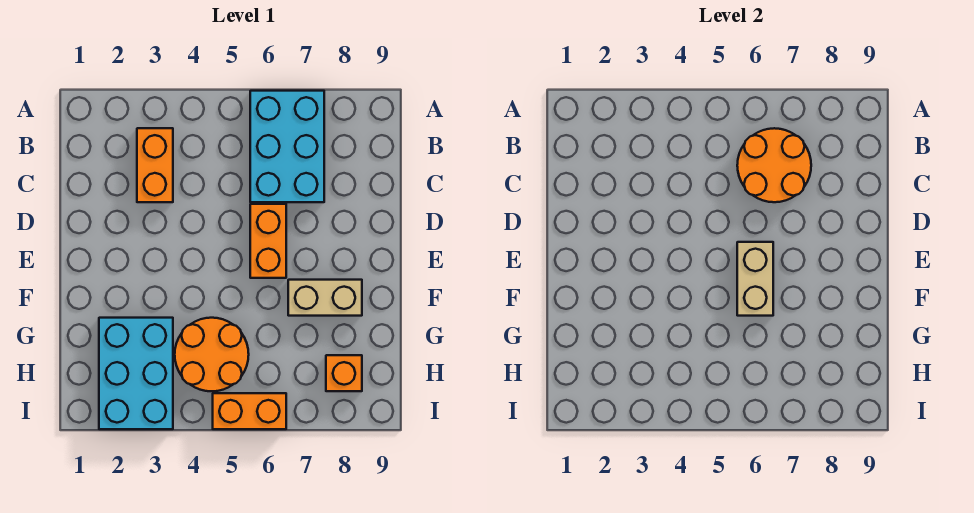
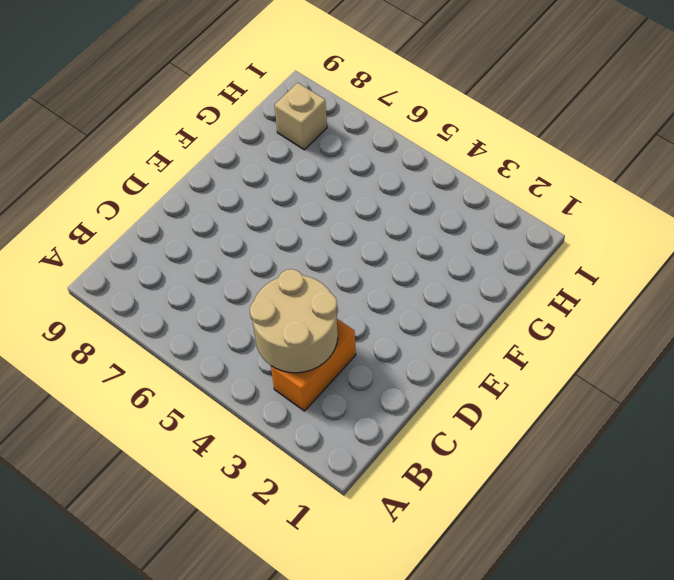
tan round brick B3:C4 level 2 -> none
tan brick H8 level 1 -> orange brick H8 level 1
none -> cyan brick A6:C7 level 1
none -> orange brick D6:E6 level 1

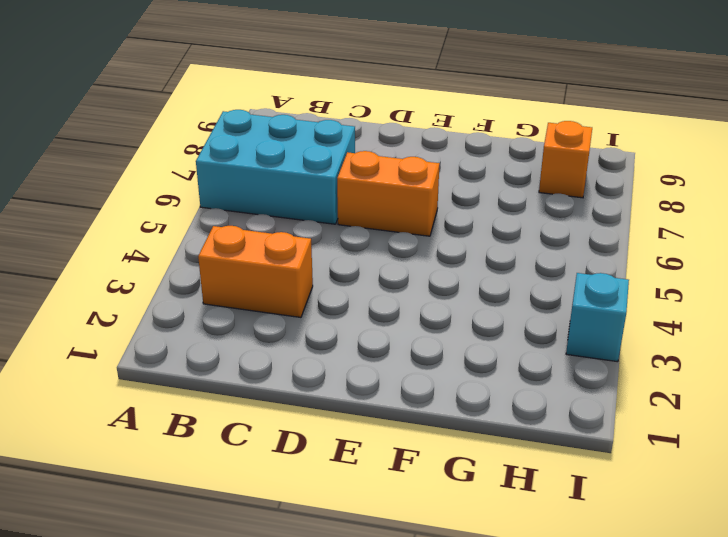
cyan brick I3 level 1 -> cyan brick G2:I3 level 1
none -> tan brick F7:F8 level 1
none -> orange round brick G4:H5 level 1

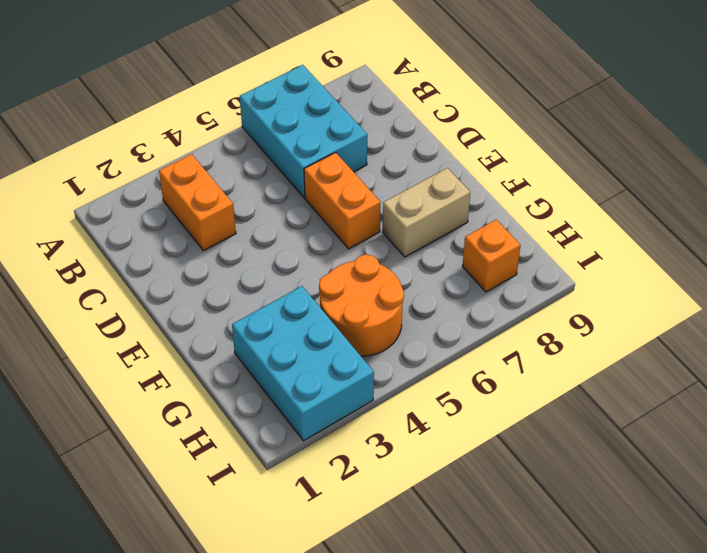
none -> orange brick I5:I6 level 1
none -> orange round brick B6:C7 level 2

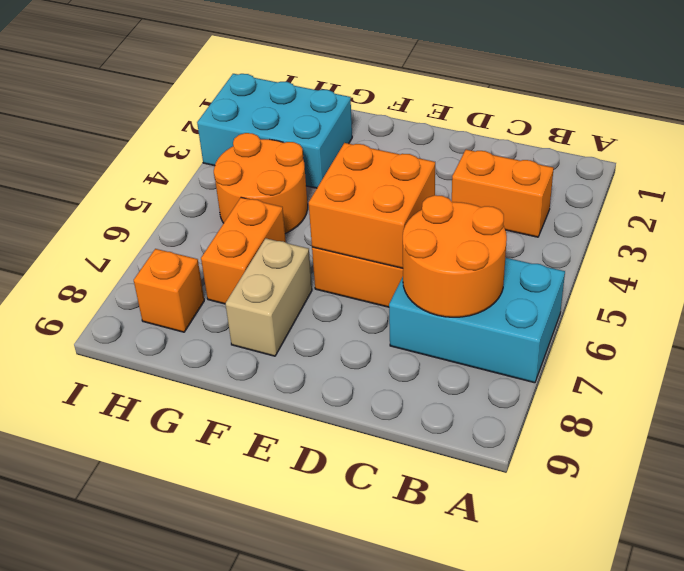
orange brick D5:E6 level 2 -> tan brick E6:F6 level 2
orange brick G6:G7 level 1 -> orange brick I5:I6 level 1

